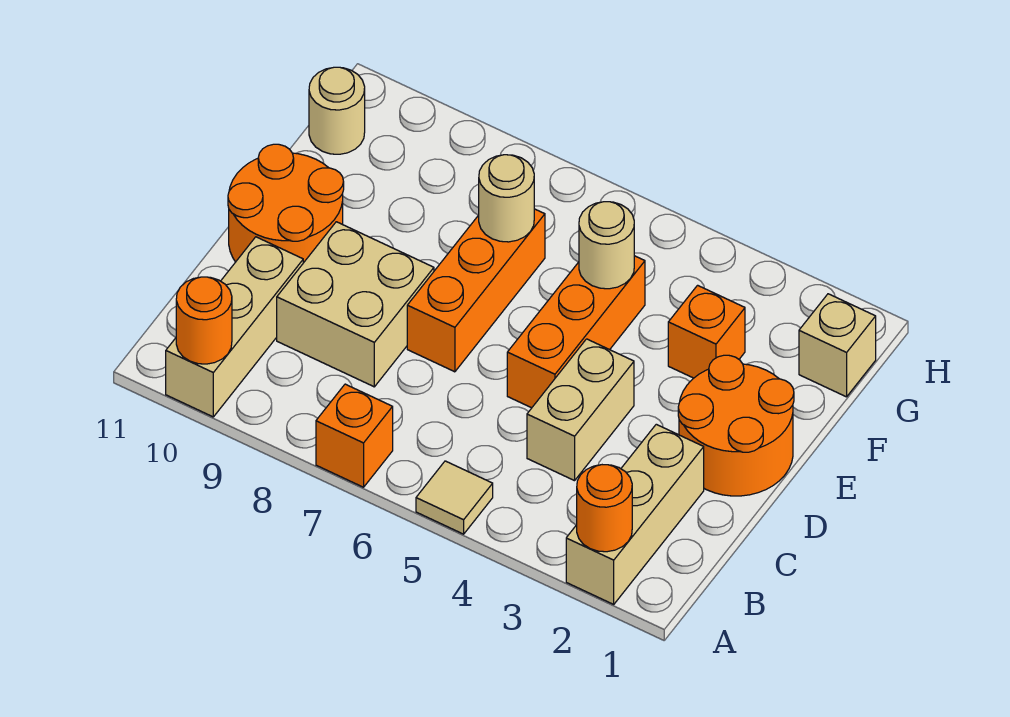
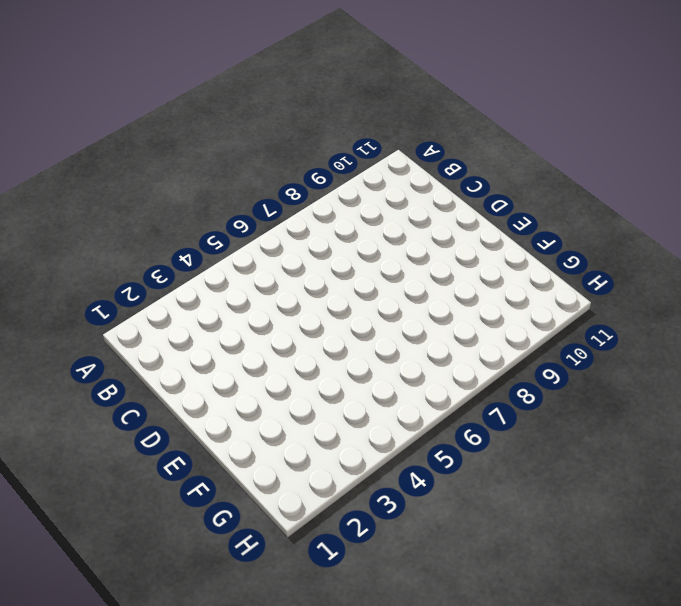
none -> tan brick A2:C2 level 1
none -> tan tile A5 level 1
none -> orange brick A7 level 1

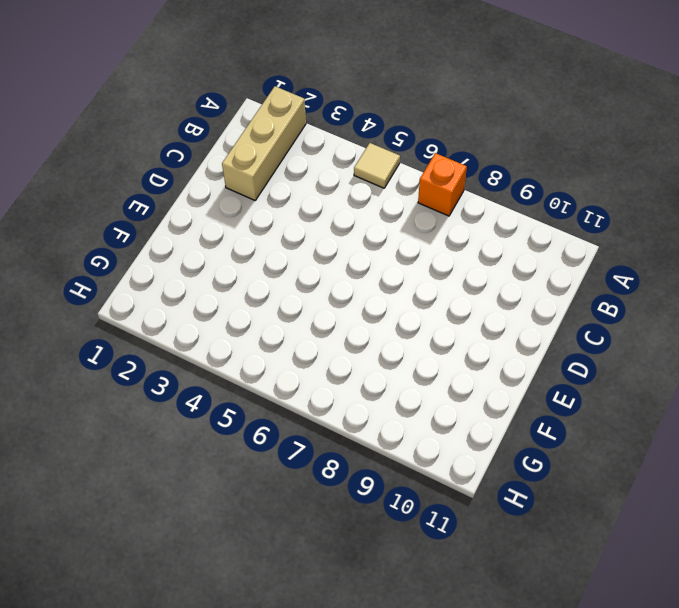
none -> tan brick A10:C10 level 1
none -> tan brick C4:D4 level 1
none -> tan brick C8:D9 level 1

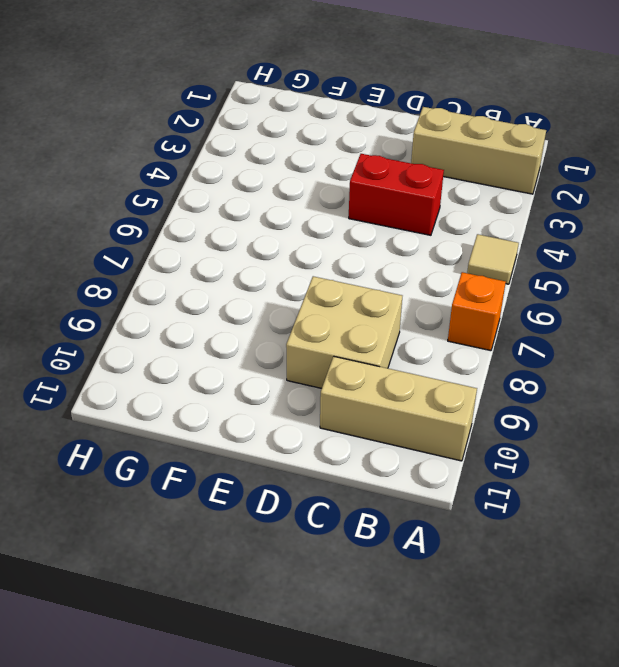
red brick C4:D4 level 1 -> tan brick C4:D4 level 1
none -> orange round brick D1:E2 level 1
none -> orange brick D5:F5 level 1
none -> orange brick D7:F7 level 1

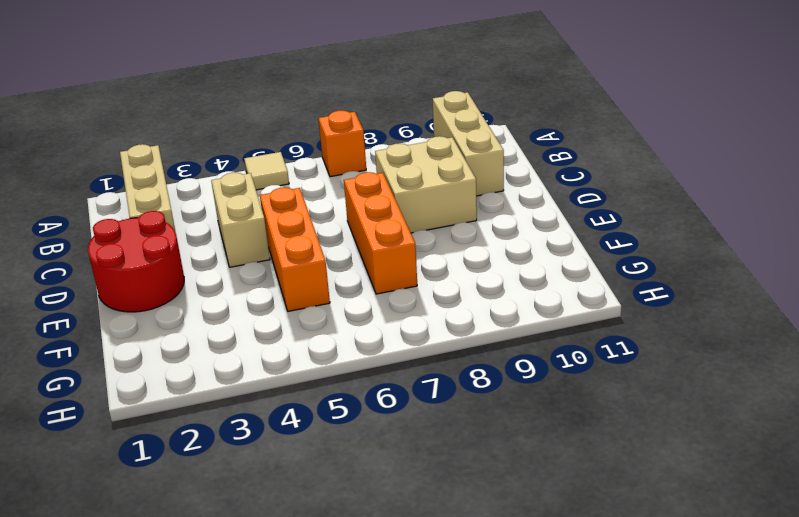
red round brick D1:E2 level 1 -> orange round brick D1:E2 level 1
none -> orange round brick D10:E11 level 1
none -> orange brick F3 level 1
none -> tan brick G1 level 1

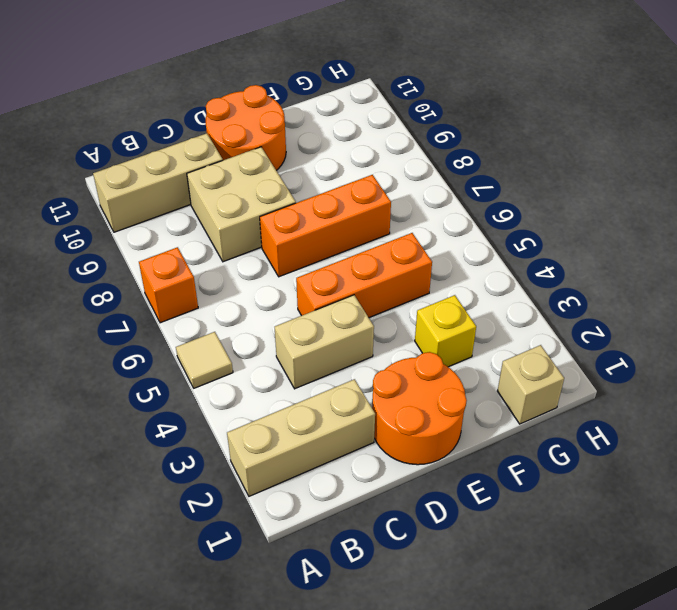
yellow brick F3 level 1 -> orange brick F3 level 1
none -> tan round brick G11 level 1
none -> orange round brick A2 level 2
none -> orange round brick A10 level 2

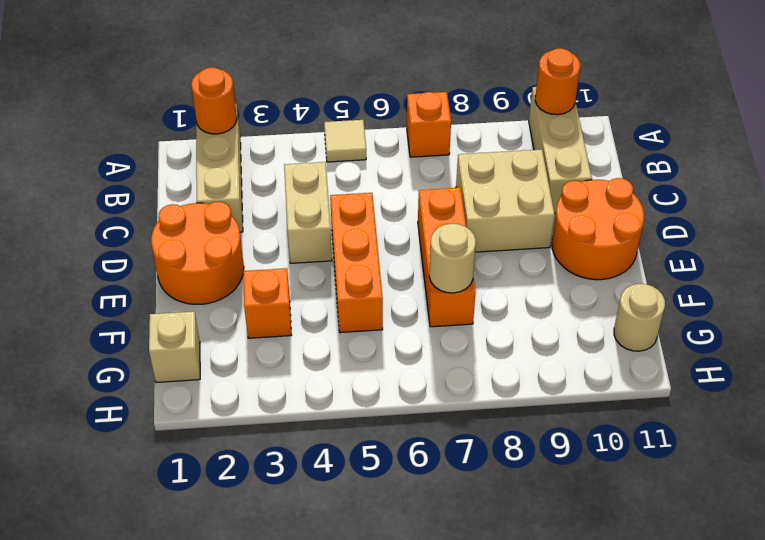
none -> tan round brick F5 level 2

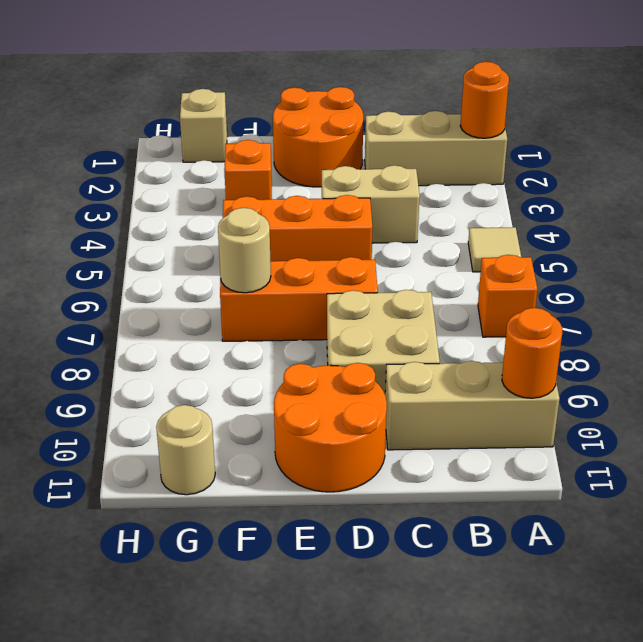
none -> tan round brick F5 level 2

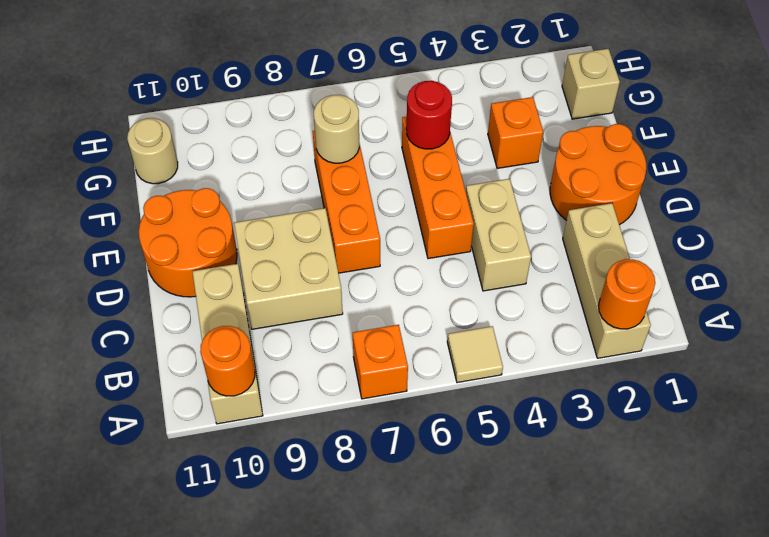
red round brick F5 level 2 -> tan round brick F5 level 2

